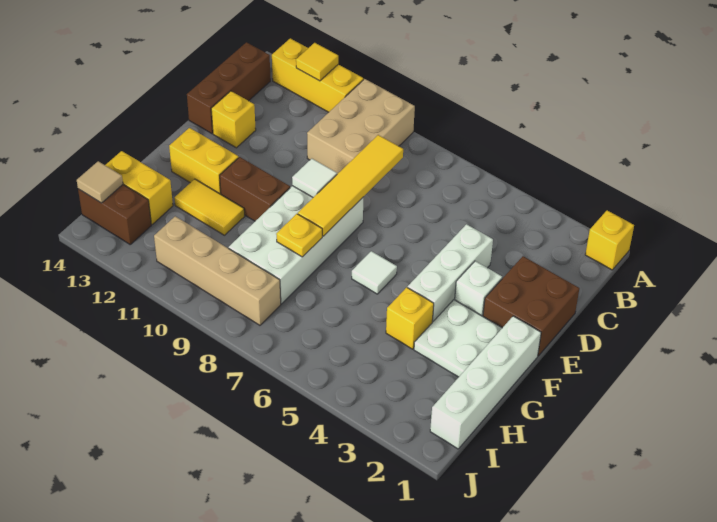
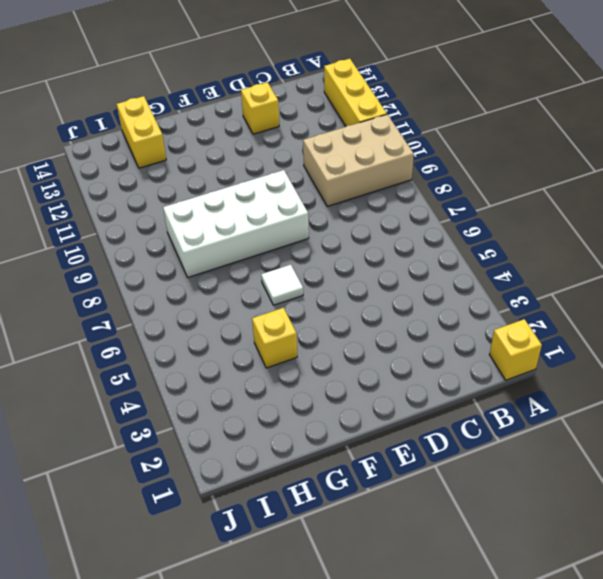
none -> brown brick B14:D14 level 1
none -> brown brick D1:E2 level 1
none -> white brick D4:F4 level 1

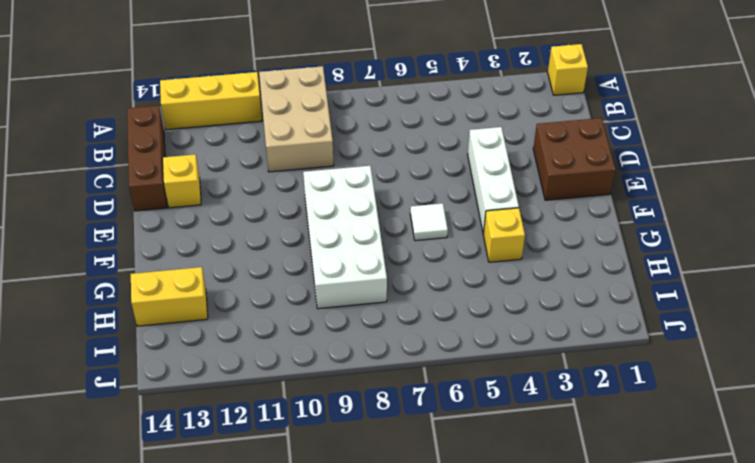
none -> white brick E3 level 1
none -> white brick F1:I1 level 1
none -> white plate F2:G3 level 1

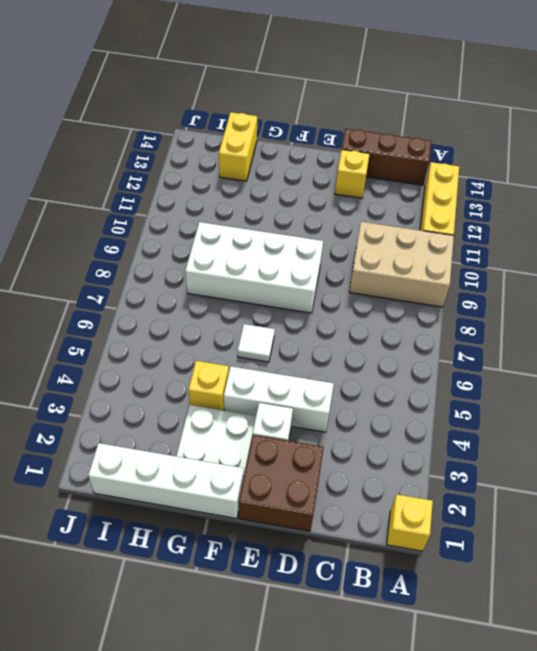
none -> brown brick F10:F11 level 1
none -> yellow brick F12:F13 level 1
none -> yellow tile G11:G12 level 1

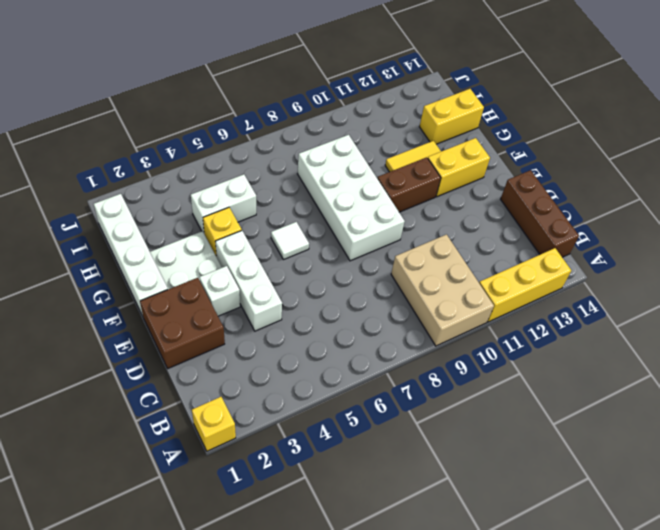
white brick H4:H5 level 1 -> none
none -> yellow brick D13 level 1
none -> tan brick I8:I11 level 1
none -> brown brick I13:I14 level 1

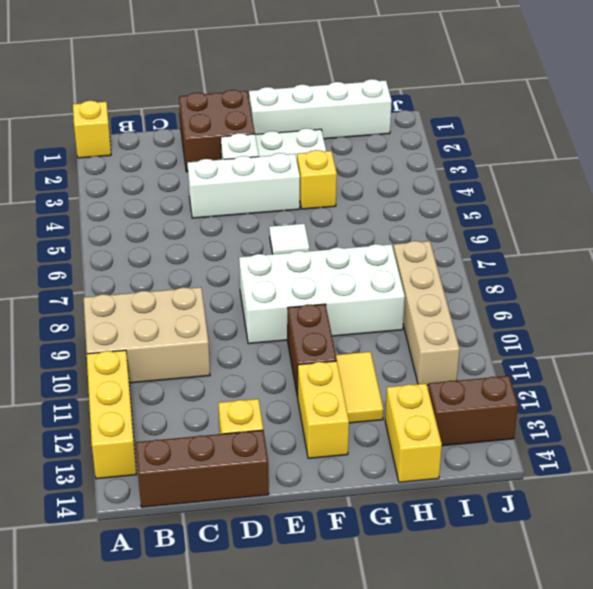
brown brick I13:J13 level 1 -> brown brick I13:I14 level 1
none -> yellow tile A12 level 2
none -> yellow tile C8:F8 level 2
none -> white tile E9 level 2

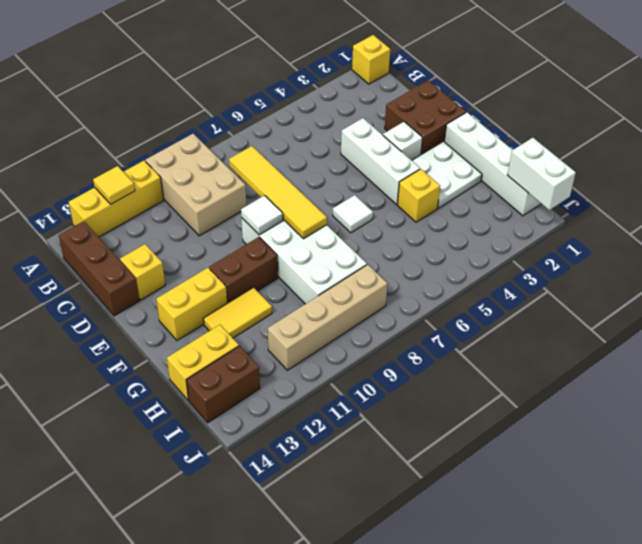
white brick I1:J1 level 2 -> none
none -> yellow plate G8 level 2
none -> tan tile I14 level 2

